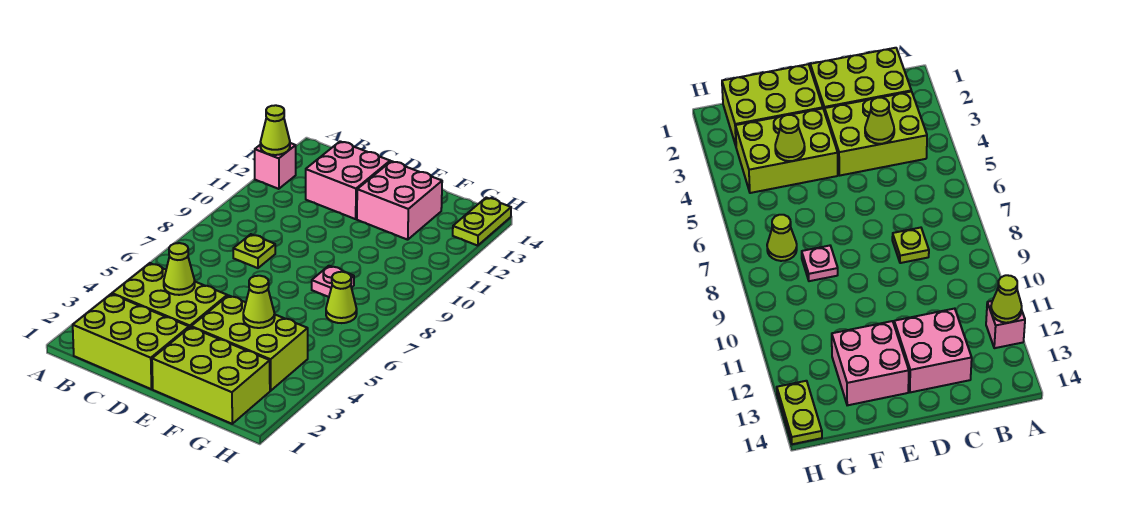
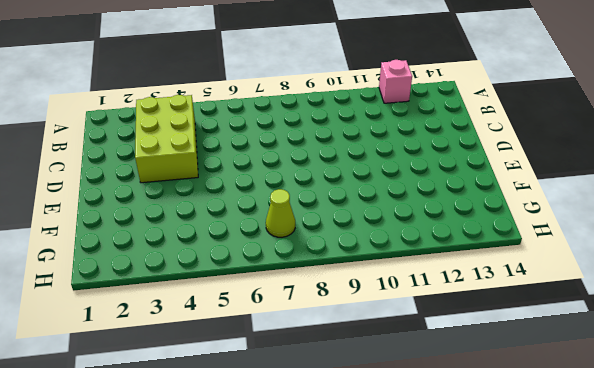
none -> lime brick B1:D2 level 1
none -> lime plate C8 level 1
none -> pink brick C12:D13 level 1

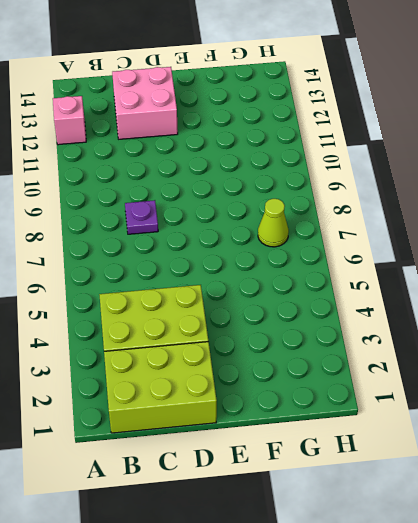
purple plate C8 level 1 -> lime plate C8 level 1
none -> lime brick E1:G2 level 1
none -> lime brick E3:G4 level 1
none -> pink brick E12:F13 level 1

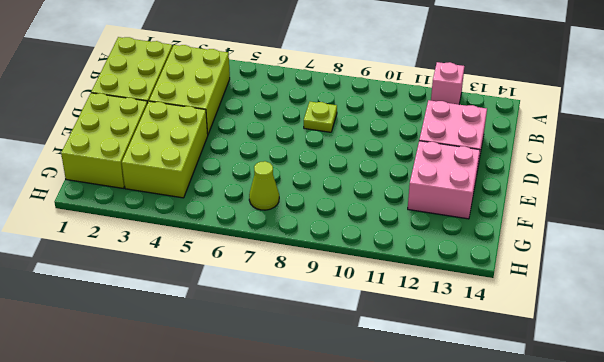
none -> pink plate F8 level 1
none -> lime plate H13:H14 level 1
none -> lime cone A12 level 2

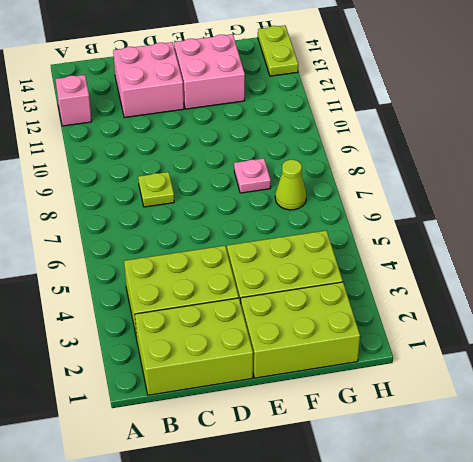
none -> lime cone A12 level 2
none -> lime cone C4 level 2
none -> lime cone F4 level 2

